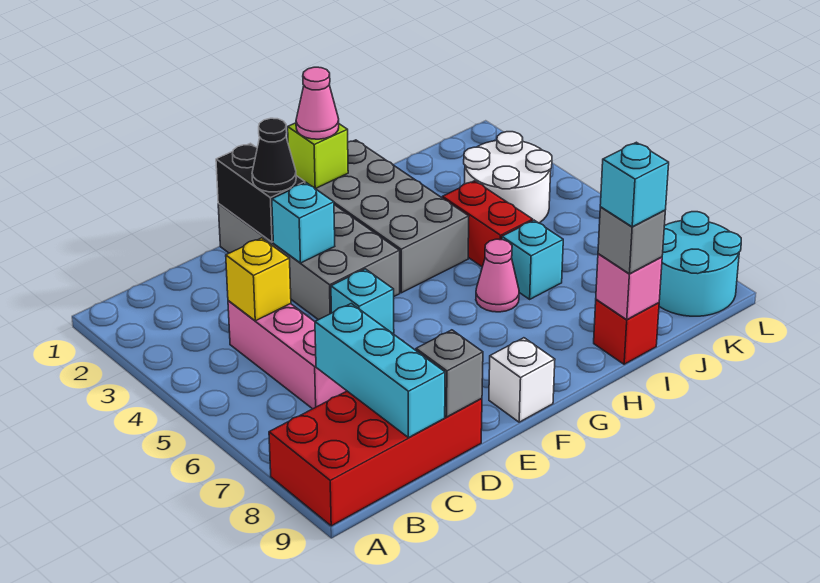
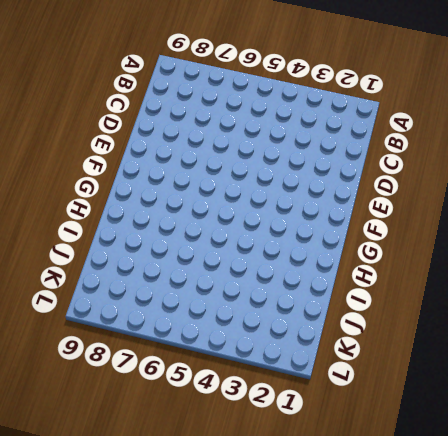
none -> red brick A8:D9 level 1
none -> pink brick C4:C6 level 1
none -> grey brick E1:F4 level 1

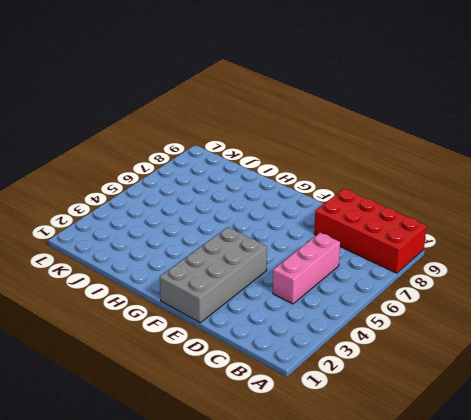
none -> cyan brick E5 level 1
none -> white brick F9 level 1
none -> grey brick G1:H4 level 1

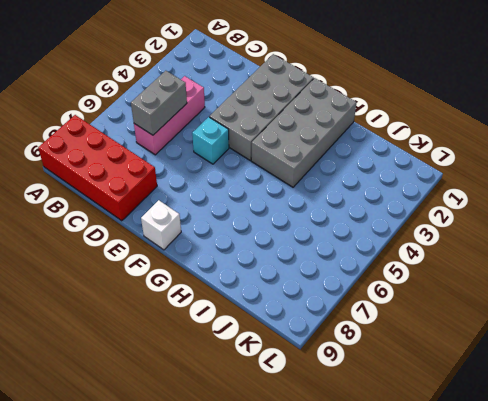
grey brick C5:C6 level 2 -> none
none -> pink cone H6 level 1
none -> red brick I4:I5 level 1
none -> cyan brick I6 level 1

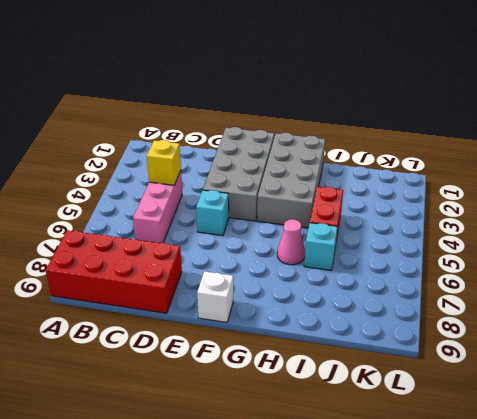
none -> red brick I9 level 1
none -> white round brick J3:K4 level 1
none -> cyan round brick K8:L9 level 1

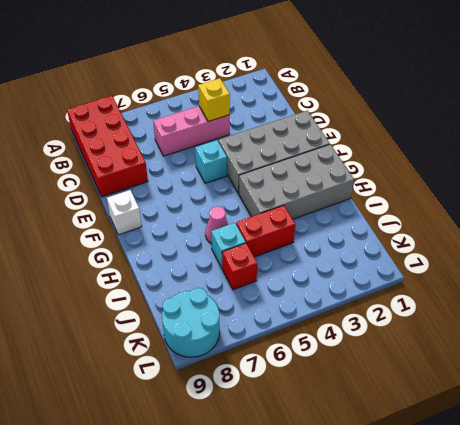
red brick J6 level 1 -> red brick I9 level 1
none -> white round brick J3:K4 level 1
none -> cyan brick C7:C9 level 2
none -> grey brick D9 level 2

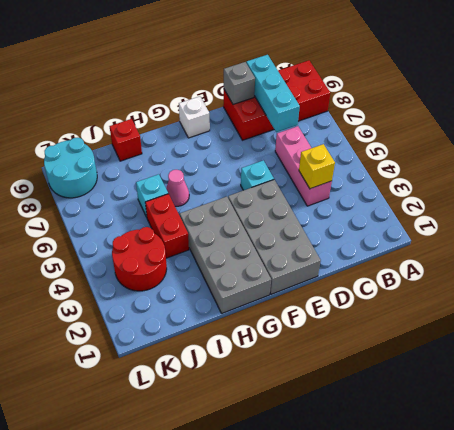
red round brick J3:K4 level 1 -> white round brick J3:K4 level 1
none -> black brick E1:E2 level 2
none -> cyan brick E3 level 2
none -> lime brick G1 level 2

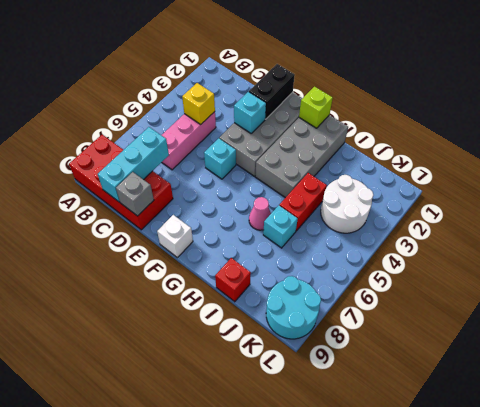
none -> pink brick I9 level 2
none -> black cone E2 level 3
none -> pink cone G1 level 3

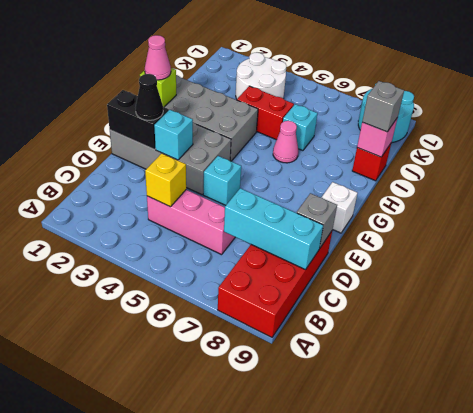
none -> cyan brick I9 level 4

